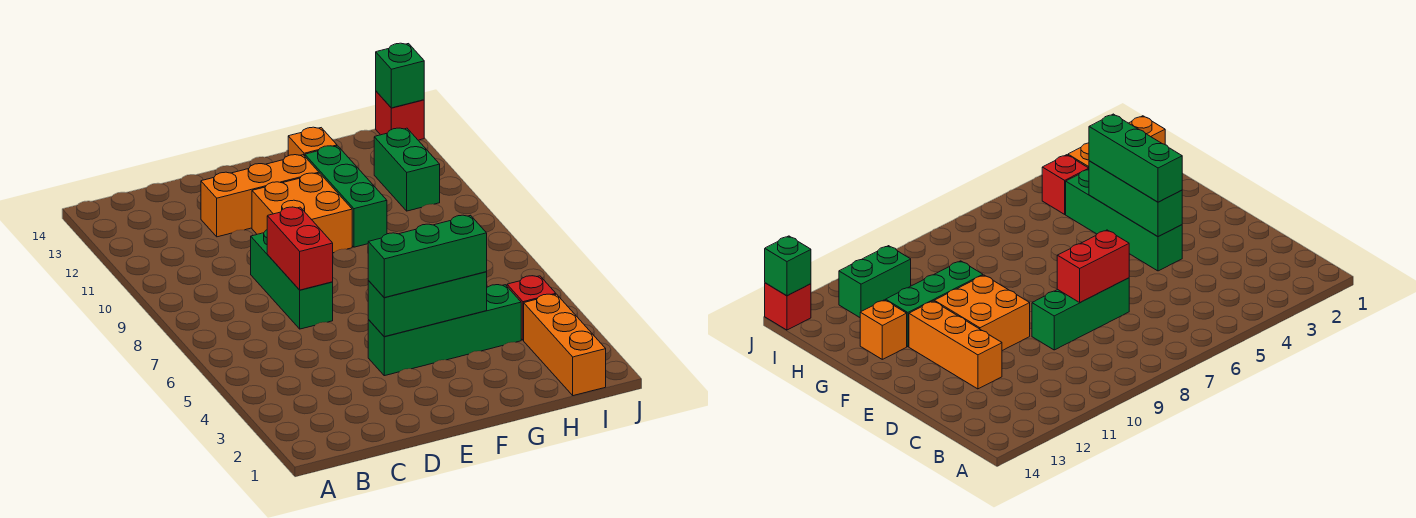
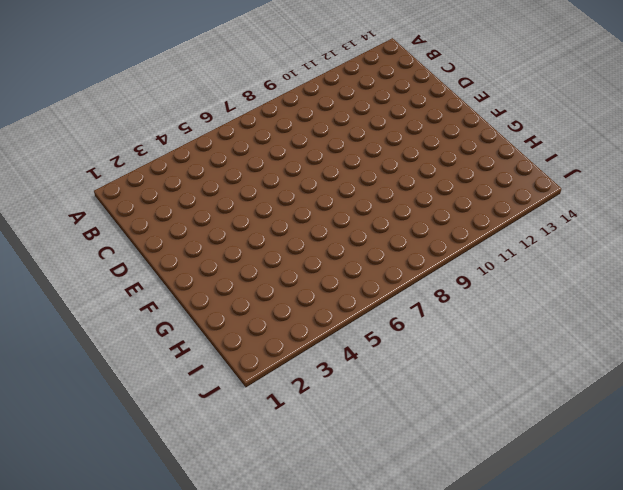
none -> green brick D7:D9 level 1
none -> orange brick D12:F12 level 1
none -> green brick E4:H4 level 1

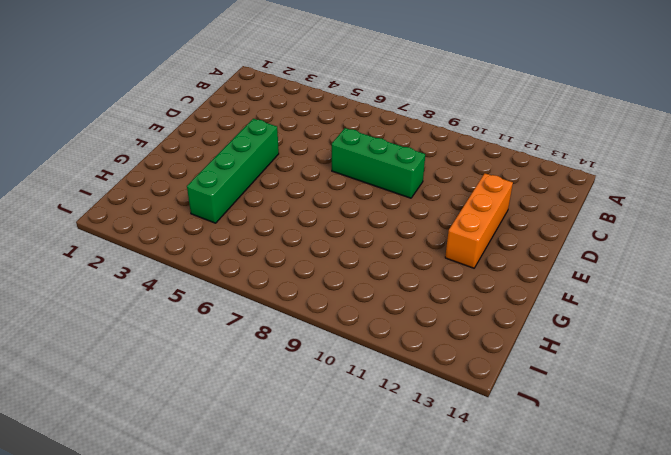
none -> orange brick E10:F11 level 1
none -> green brick G10:G12 level 1
none -> orange brick G13 level 1

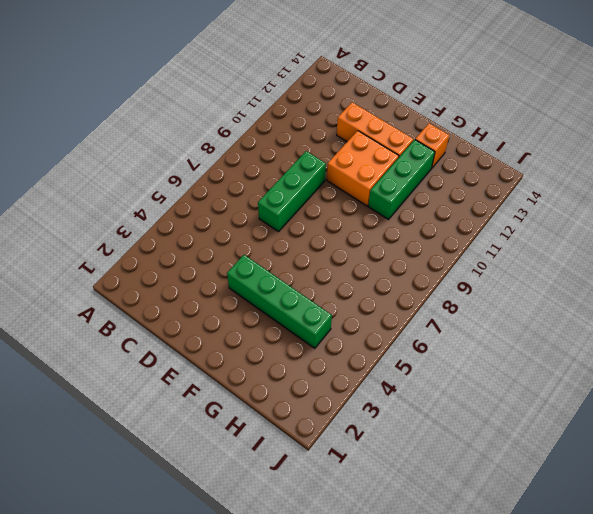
none -> orange brick I1:I3 level 1
none -> red brick I4 level 1
none -> green brick I11:I12 level 1

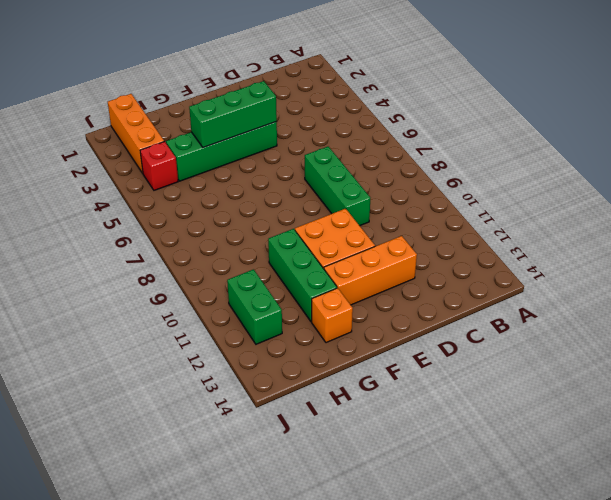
none -> red brick J14 level 1
none -> red brick D7:D8 level 2
none -> green brick J14 level 2

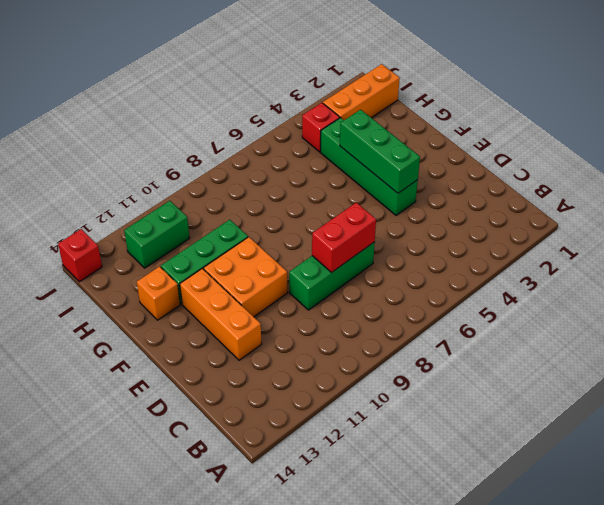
none -> green brick J14 level 2
none -> green brick E4:G4 level 3

